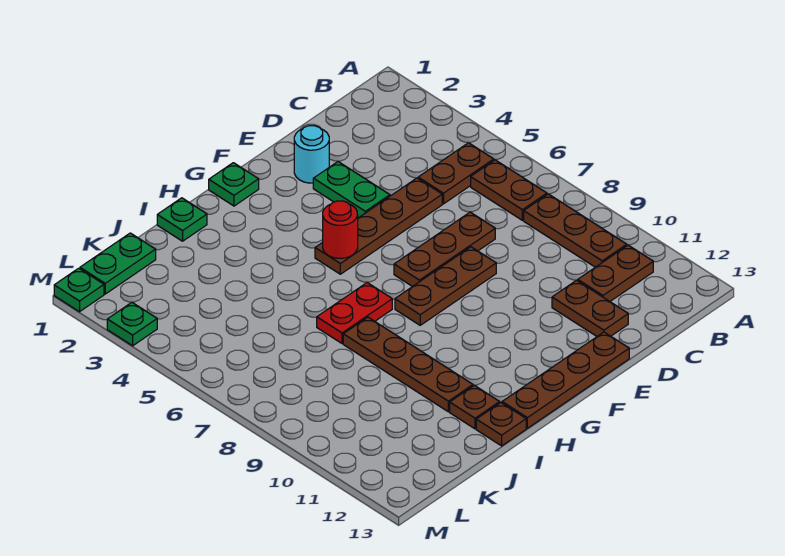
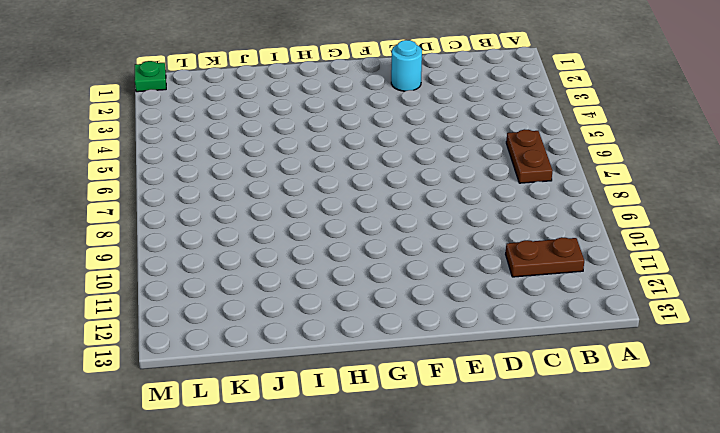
none -> brown plate B5:C5 level 1
none -> brown plate B8:B10 level 1
none -> brown plate D5:G5 level 1

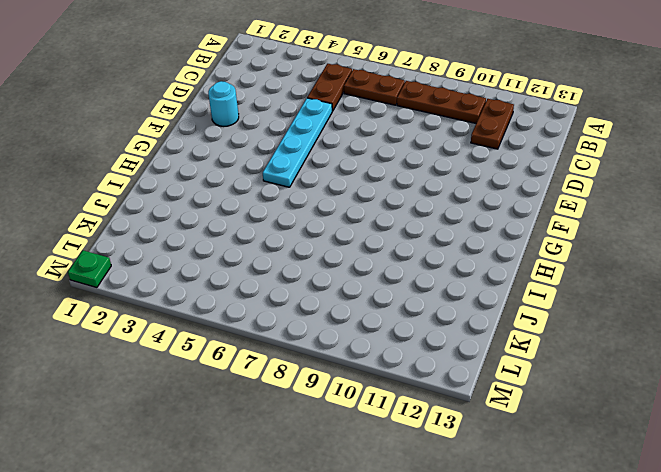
cyan plate D5:G5 level 1 -> brown plate D5:G5 level 1
none -> brown plate D7:F7 level 1
none -> brown plate D11:D12 level 1
none -> green plate E3:E4 level 1

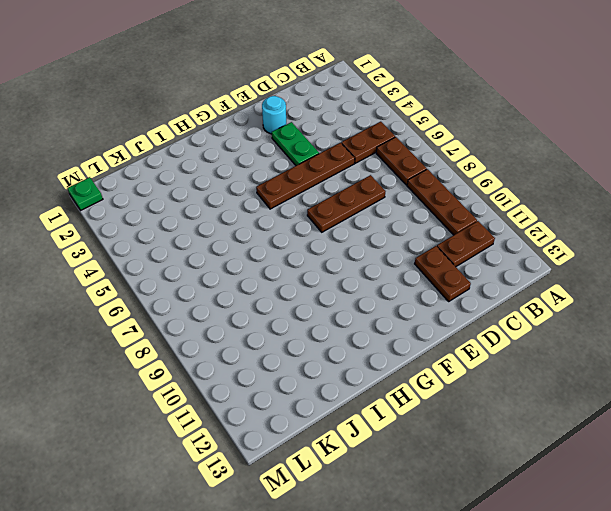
none -> brown plate E8:G8 level 1
none -> brown plate E13:H13 level 1
none -> green plate G1 level 1

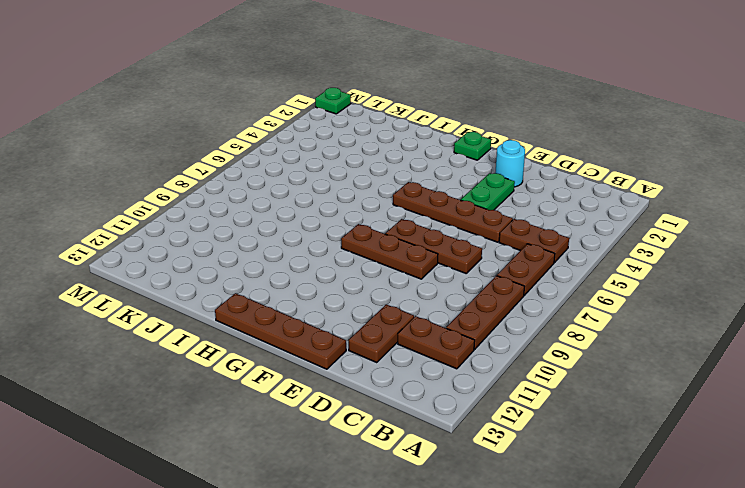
none -> red plate H7:I7 level 1
none -> green plate I1 level 1
none -> brown plate I8:I11 level 1

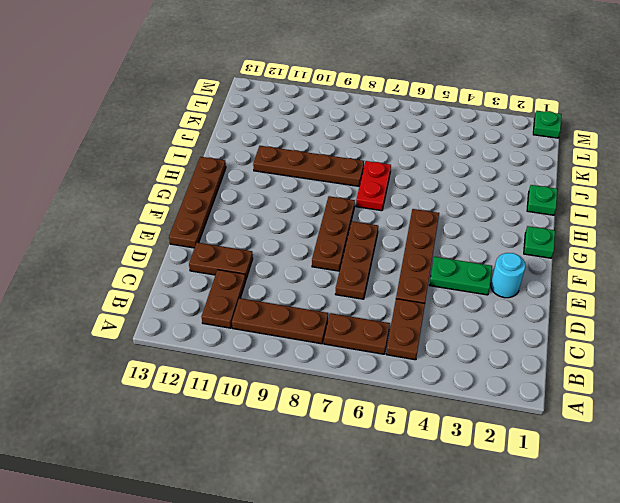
none -> brown plate I12 level 1
none -> brown plate I13 level 1
none -> green plate K1:L1 level 1

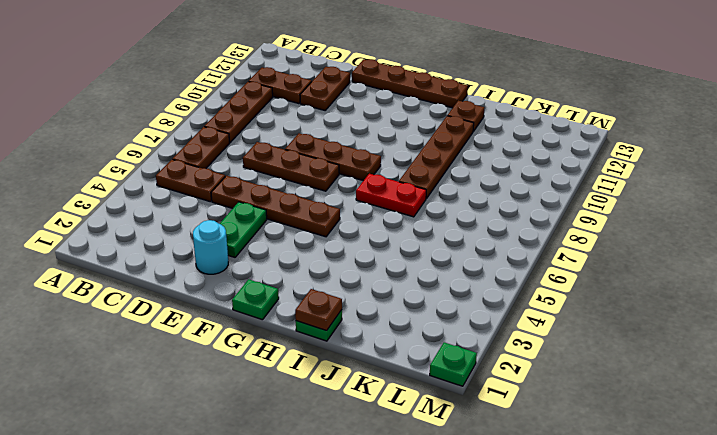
brown plate I1 level 2 -> brown plate I13 level 1
none -> green plate K1:L1 level 1
none -> green plate M3 level 1
none -> red round brick G5 level 2

